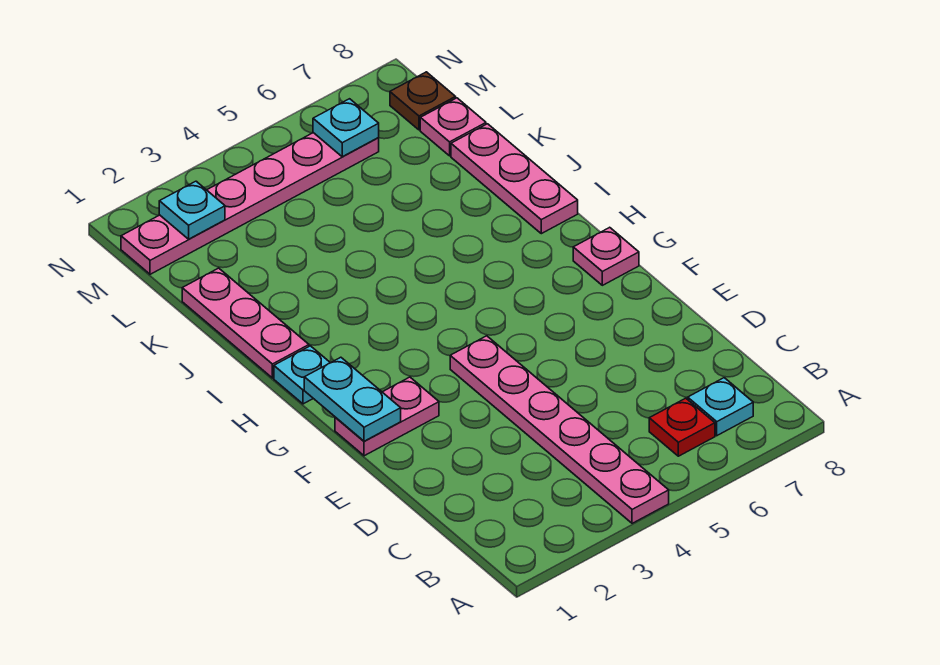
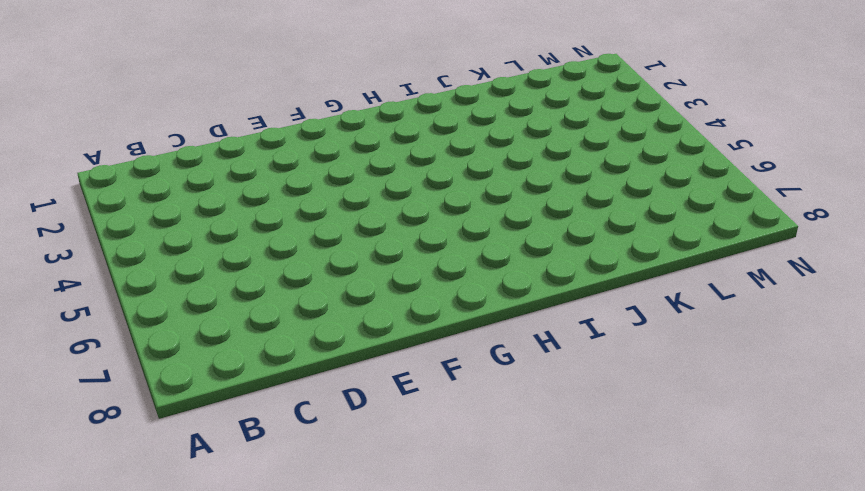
none -> pink plate A4:F4 level 1
none -> red plate B6 level 1
none -> cyan plate B7 level 1

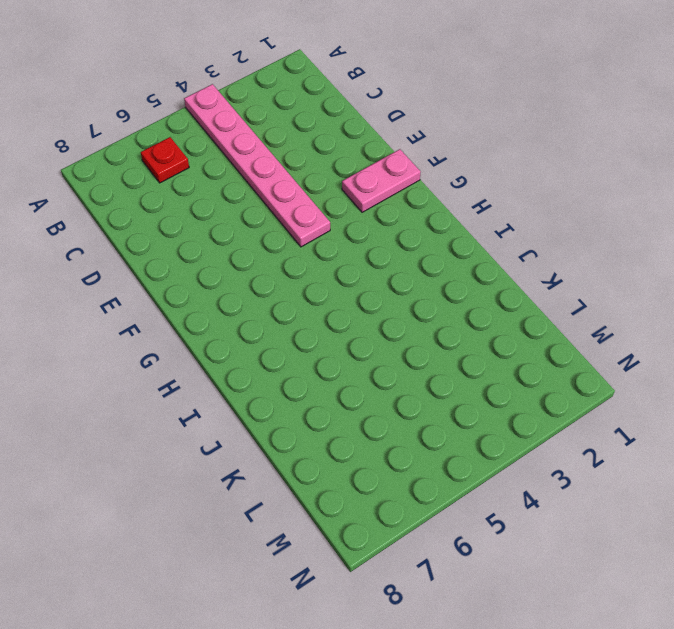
none -> cyan plate B7 level 1
none -> pink plate G8 level 1
none -> cyan plate H1 level 1

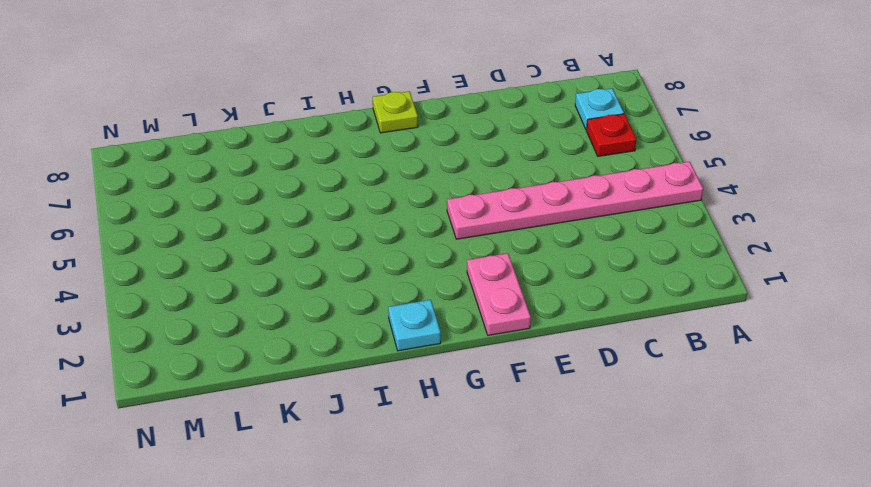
lime plate G8 level 1 -> pink plate G8 level 1
none -> pink plate I1:K1 level 1
none -> pink plate I8:K8 level 1
none -> pink plate L8 level 1

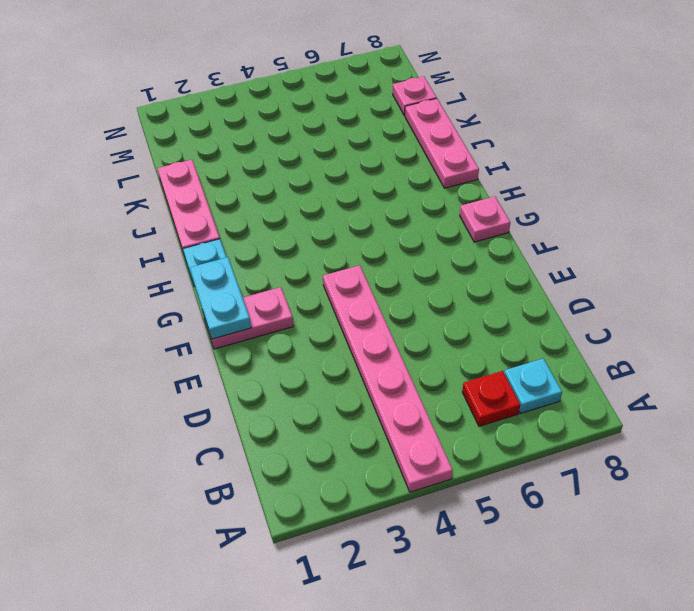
none -> pink plate M1:M6 level 1
none -> brown plate M8 level 1
none -> cyan plate M2 level 2

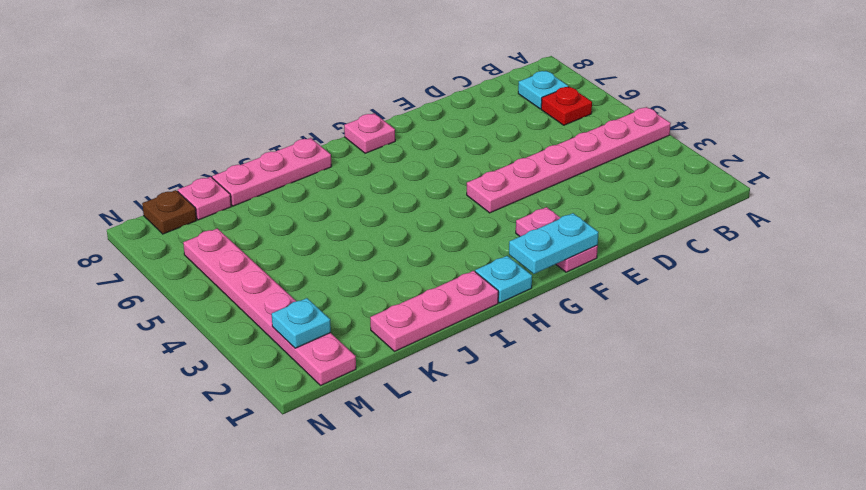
none -> cyan plate M6 level 2

